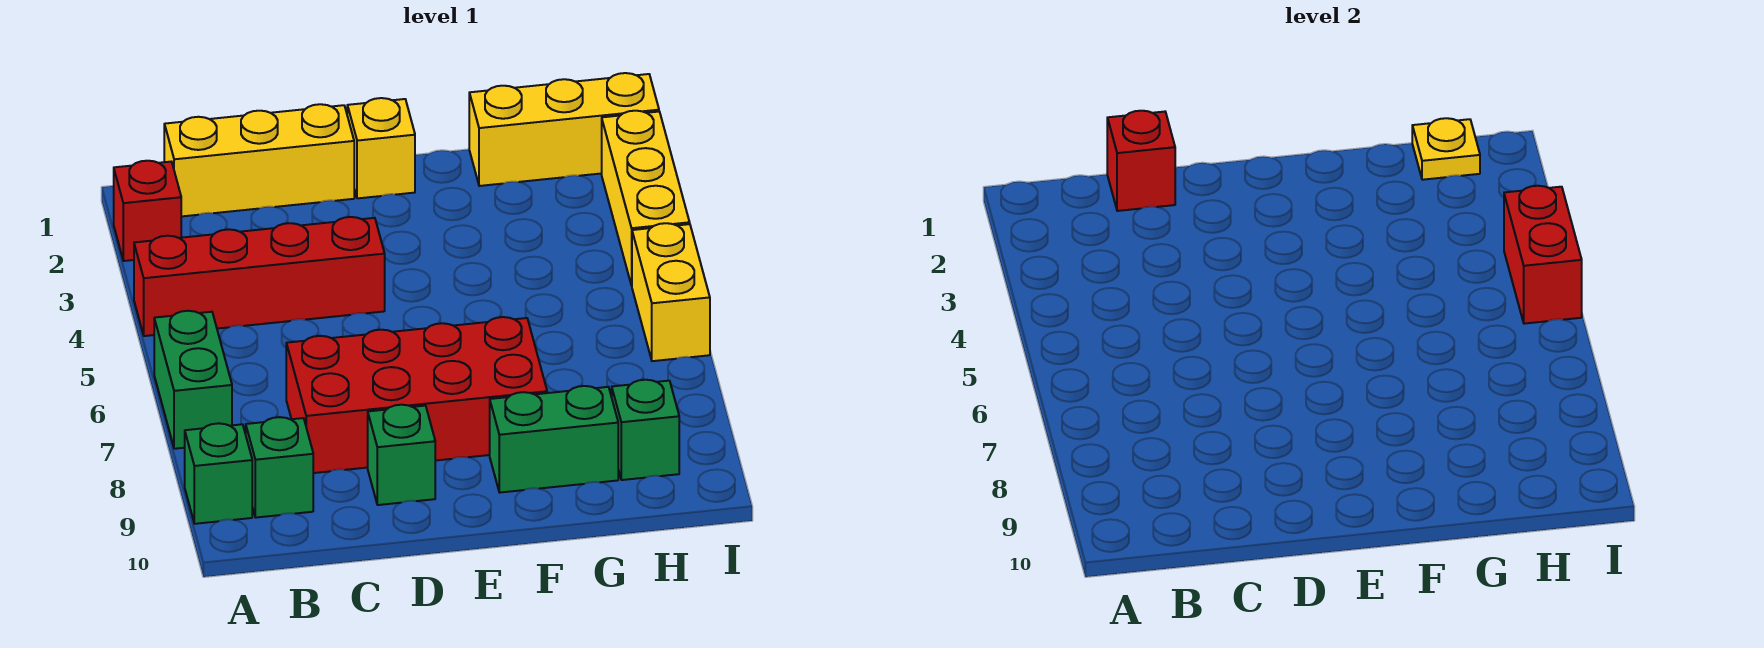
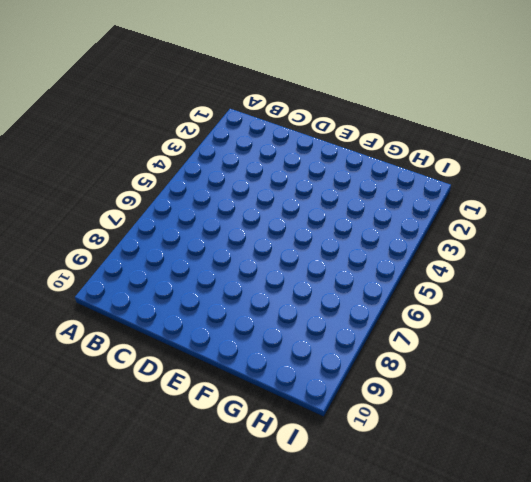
none -> red brick A2 level 1
none -> red brick A4:D4 level 1
none -> green brick A6:A7 level 1

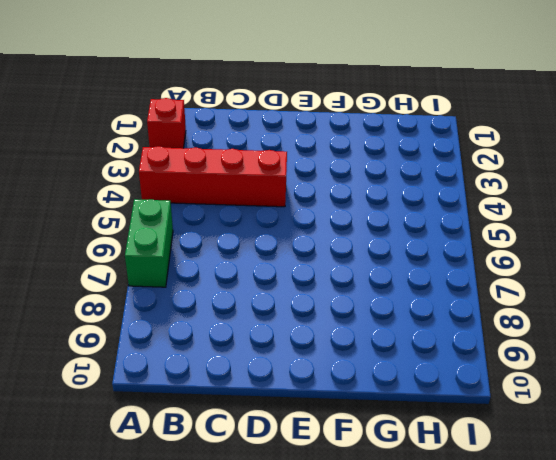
none -> green brick A9 level 1
none -> yellow brick B1:D1 level 1
none -> green brick B9 level 1

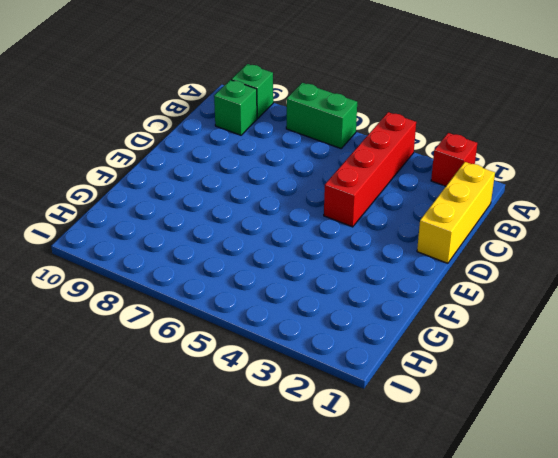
none -> red brick C7:F8 level 1
none -> green brick D9 level 1
none -> yellow brick E1 level 1

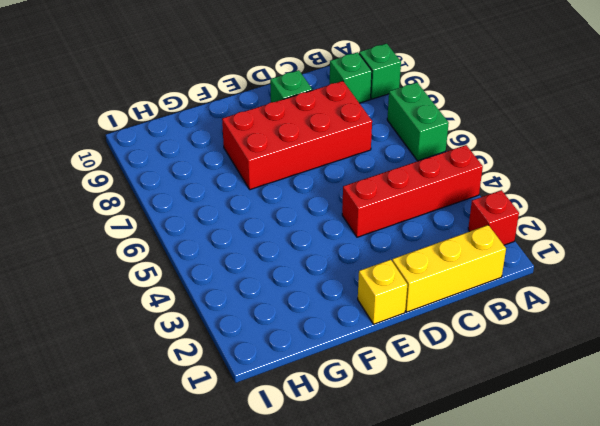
none -> green brick F9:G9 level 1
none -> yellow brick G1:I1 level 1
none -> green brick H9 level 1

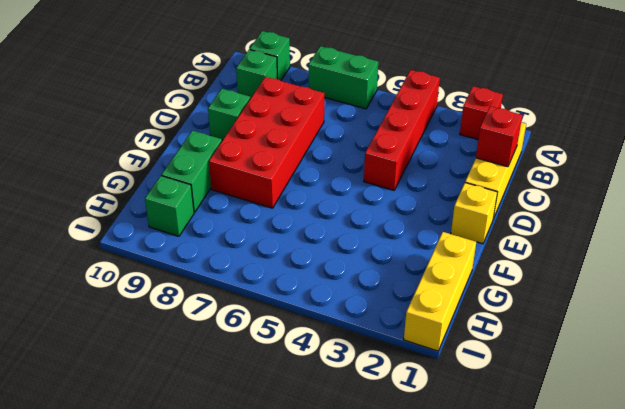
none -> yellow brick I2:I4 level 1
none -> yellow brick I5:I6 level 1
none -> yellow plate H1 level 2

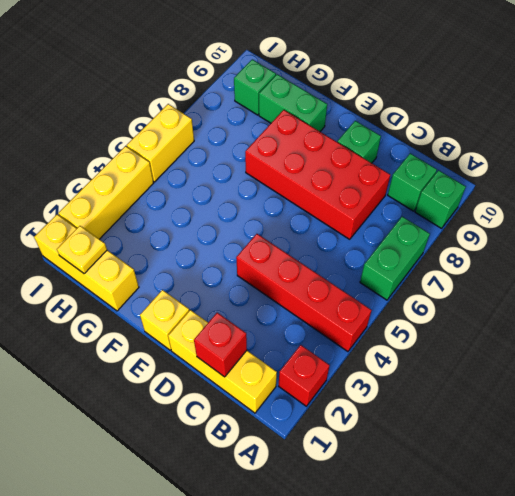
none -> red brick I4:I5 level 2

